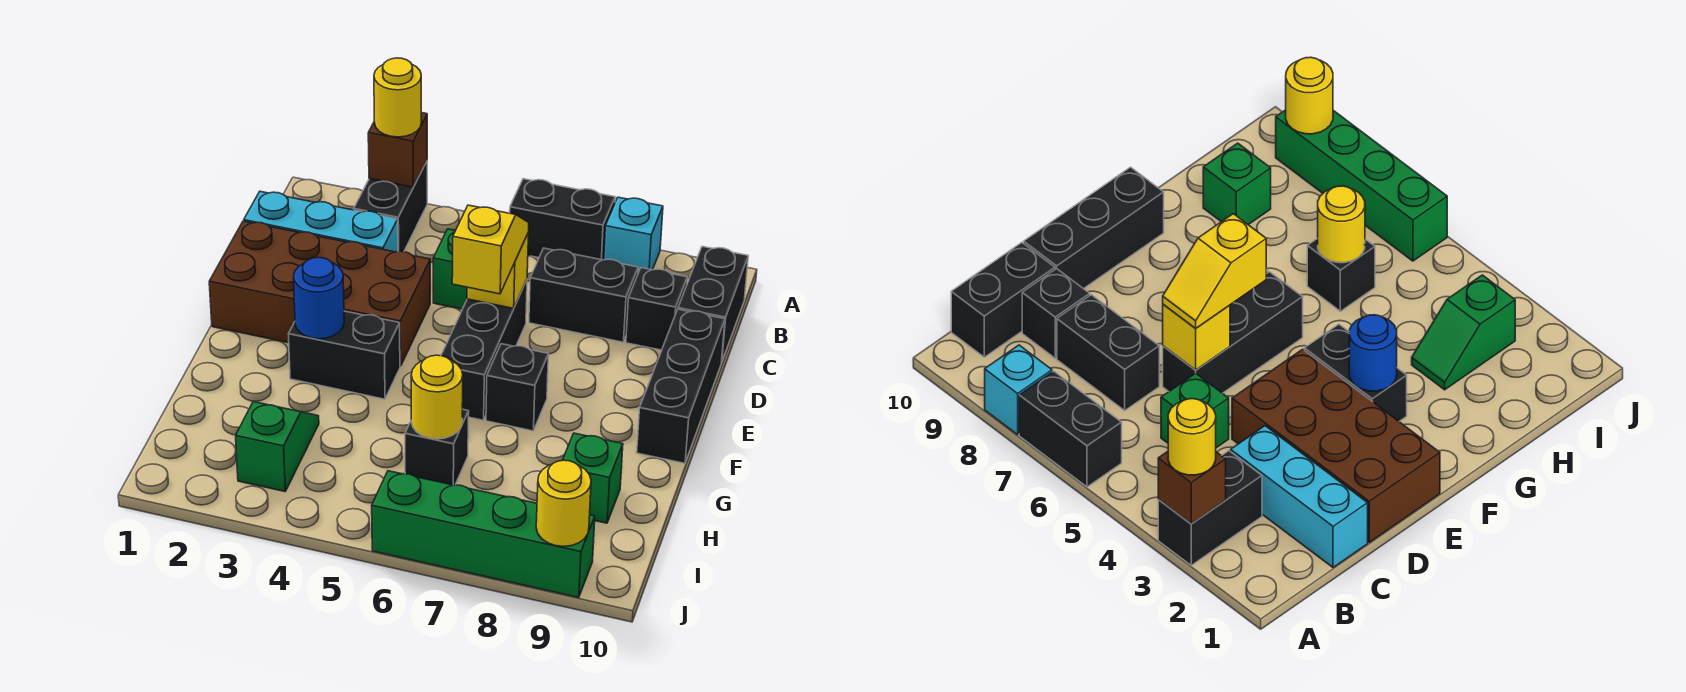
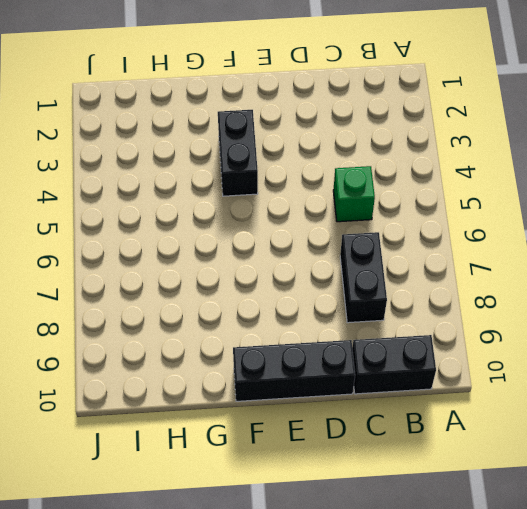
none -> black brick A3:B3 level 1
none -> black brick A6:A7 level 1
none -> cyan brick A8 level 1

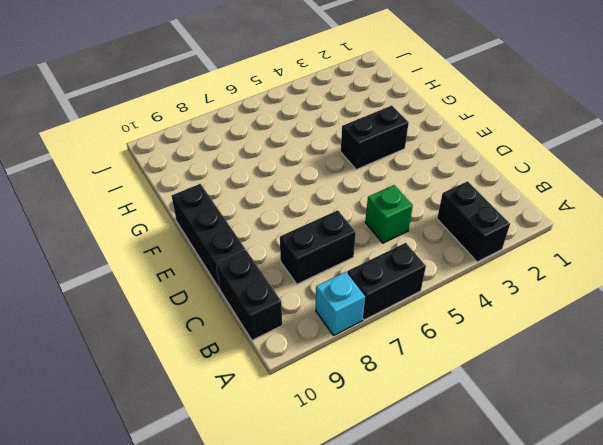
none -> cyan brick C1:C3 level 1
none -> black brick C9 level 1
none -> brown brick D1:E4 level 1

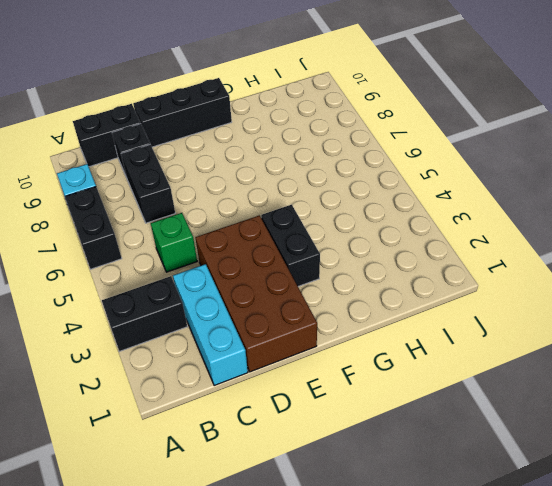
none -> black brick D6:F6 level 1
none -> black brick F7 level 1
none -> green slope H3:I3 level 1 top I

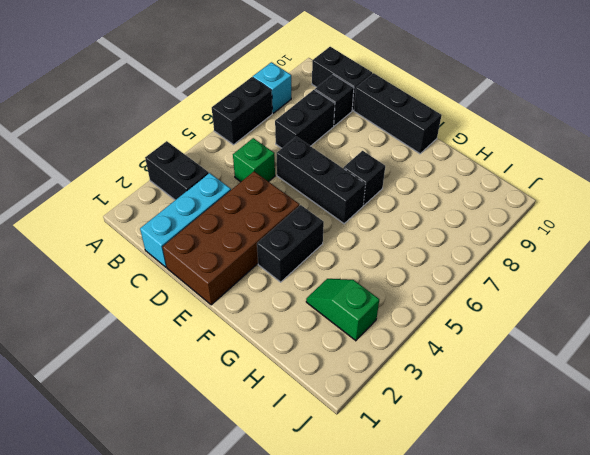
none -> black brick H6 level 1
none -> green brick H9 level 1
none -> green brick J6:J9 level 1

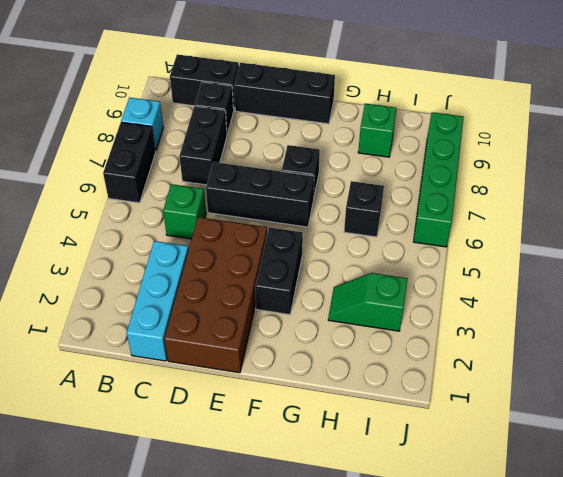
none -> black brick A3:B3 level 1
none -> brown brick A3 level 2
none -> yellow brick D6 level 2

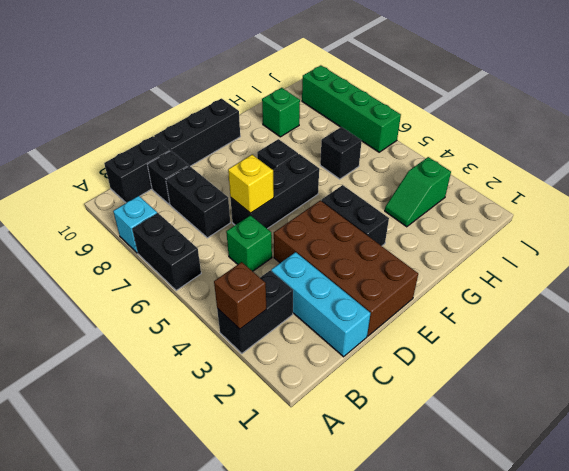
none -> blue round brick F3 level 2
none -> yellow round brick H6 level 2
none -> yellow round brick J9 level 2

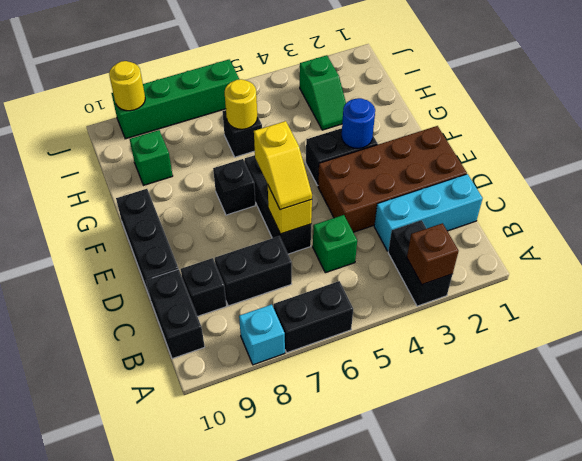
none -> yellow round brick A3 level 3

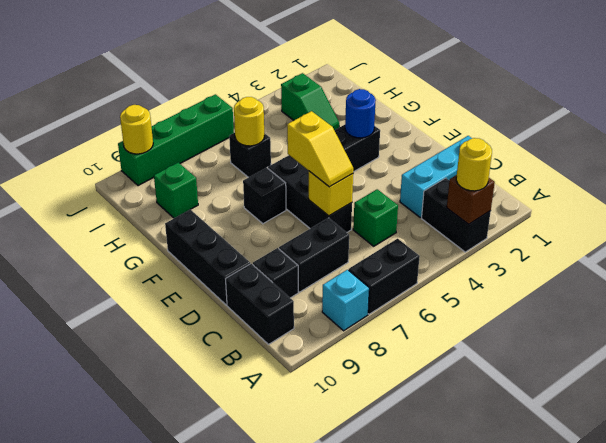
none -> brown brick D1:E4 level 1

